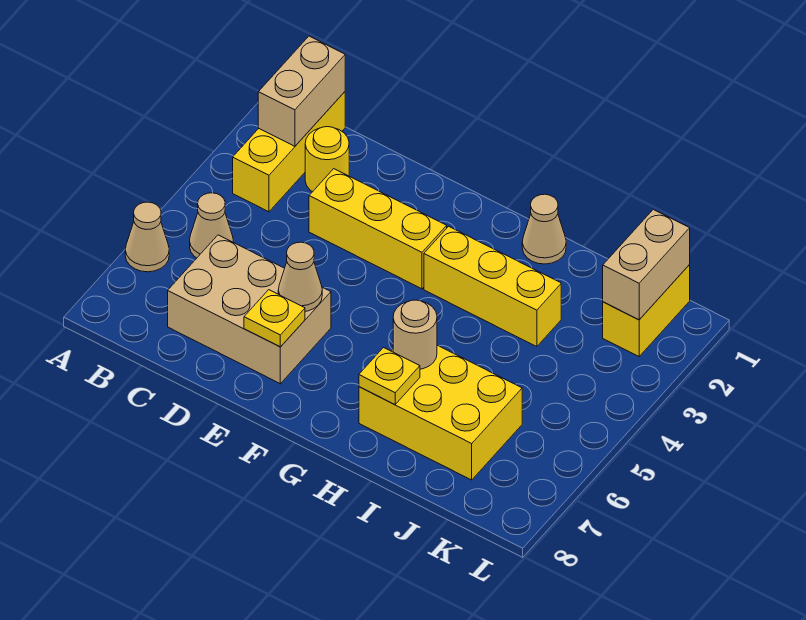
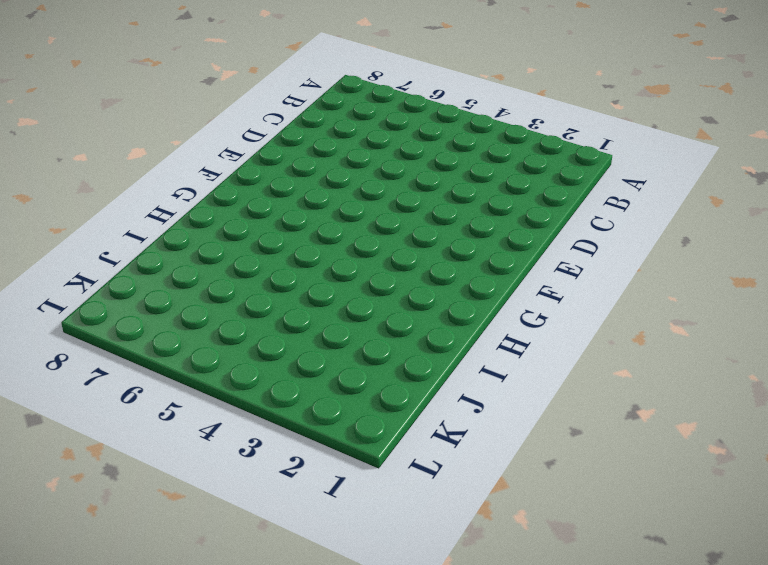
none -> tan cone A6 level 1
none -> yellow brick B1:B3 level 1
none -> tan cone B5 level 1

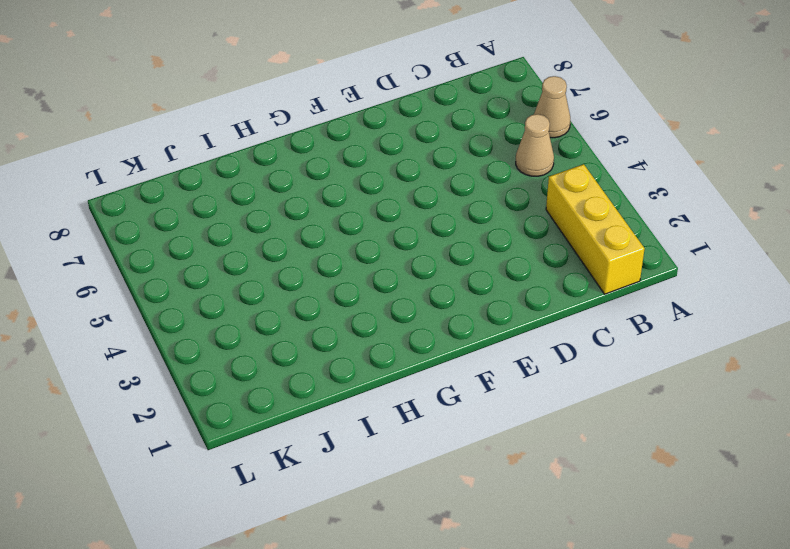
none -> yellow round brick C2 level 1
none -> tan brick C6:E7 level 1
none -> yellow brick D3:F3 level 1

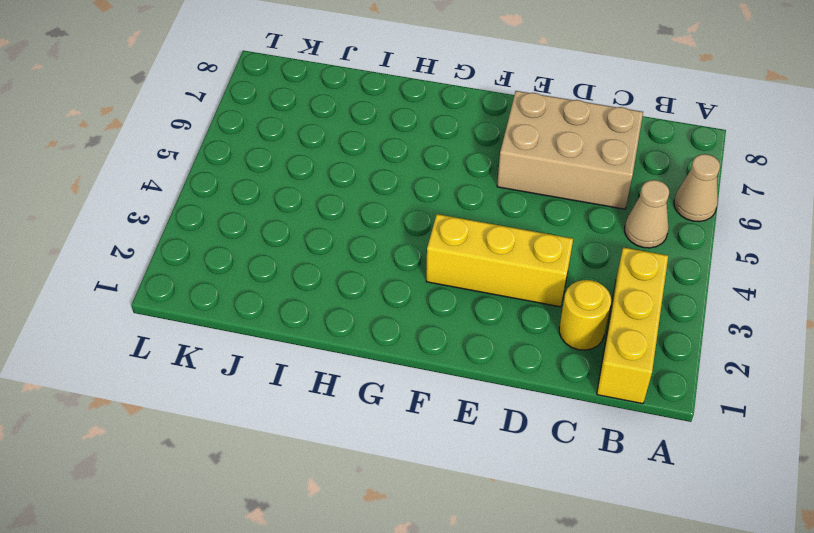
none -> yellow brick G3:I3 level 1
none -> tan cone H1 level 1
none -> yellow brick H6:J7 level 1

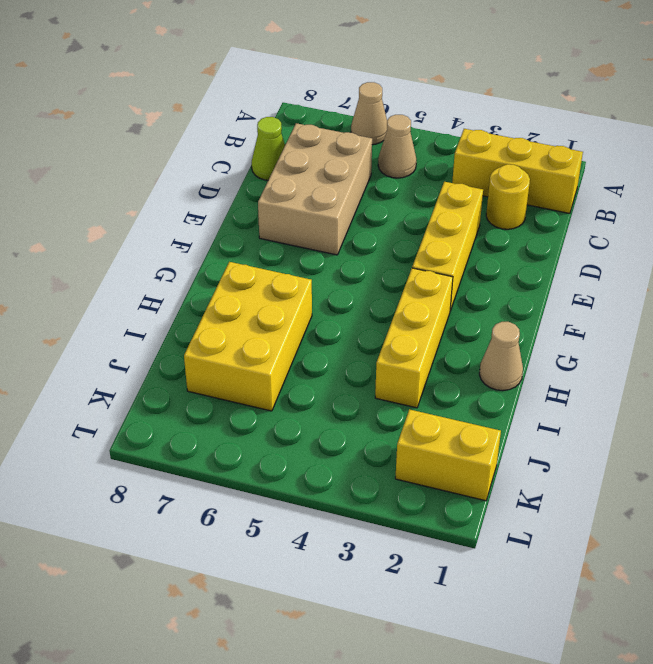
lime cone C8 level 1 -> none
none -> tan brick B1:B2 level 2
none -> tan cone E6 level 2
none -> yellow plate E7 level 2

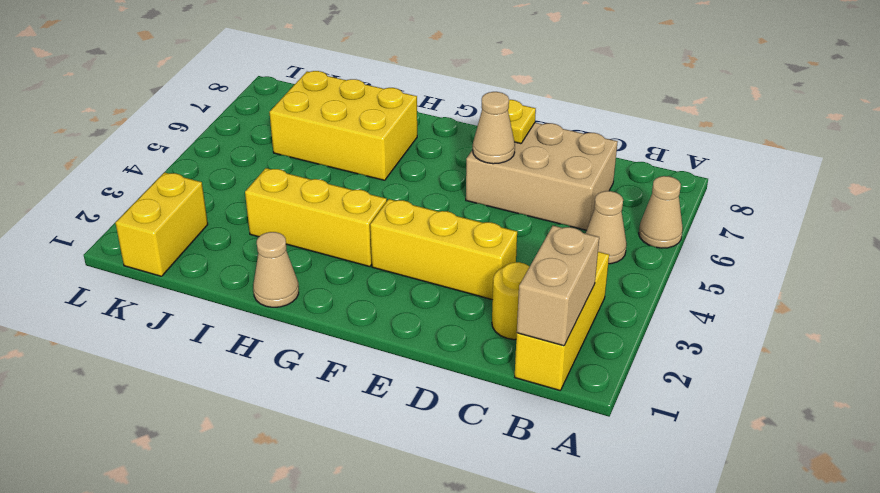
none -> tan round brick H6 level 2
none -> yellow plate H7 level 2
none -> tan brick K1:K2 level 2

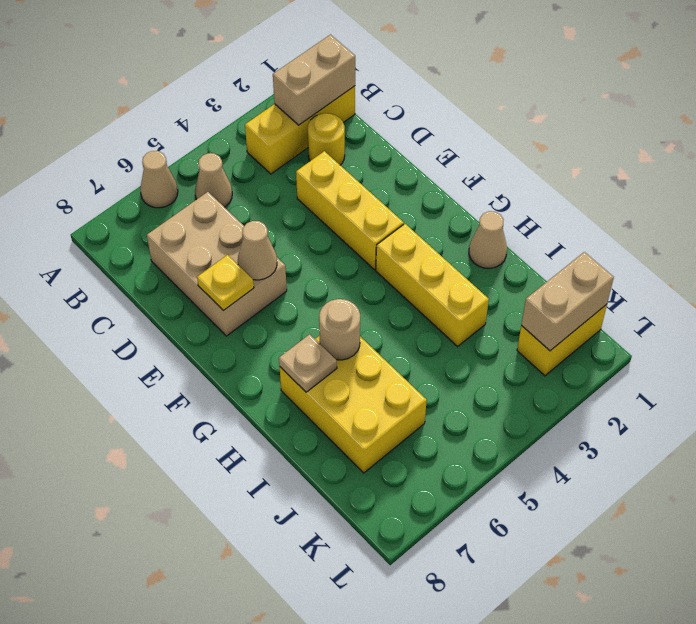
tan plate H7 level 2 -> yellow plate H7 level 2

